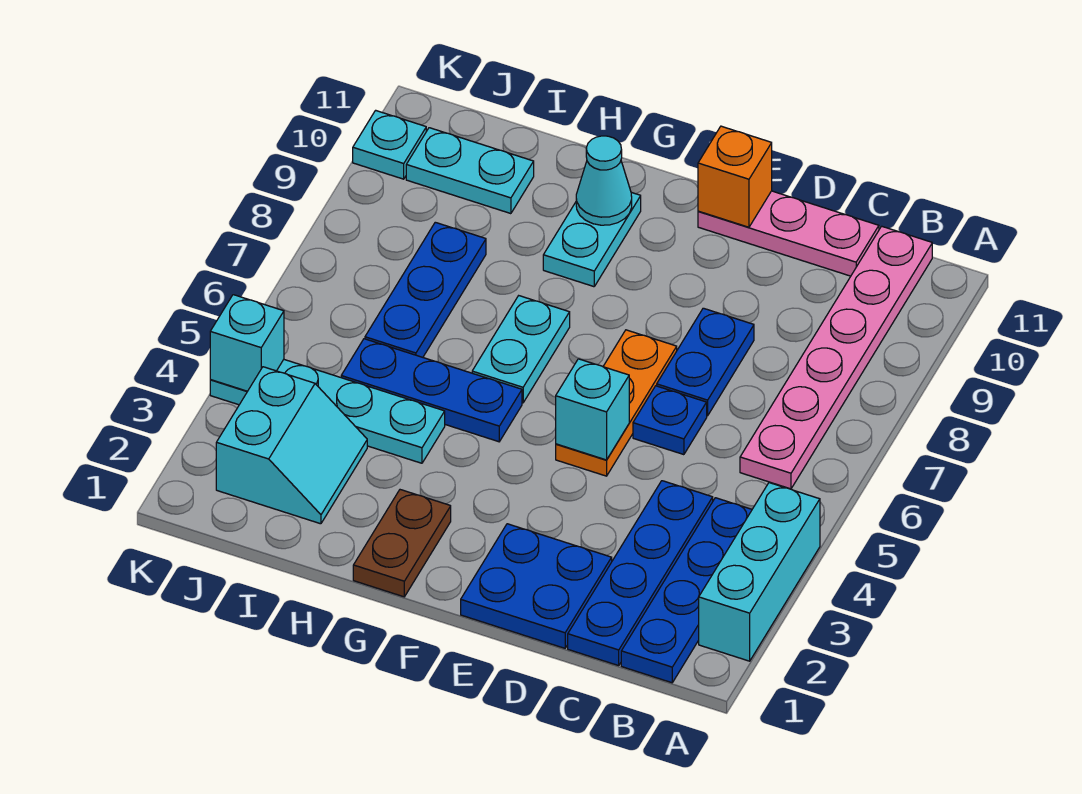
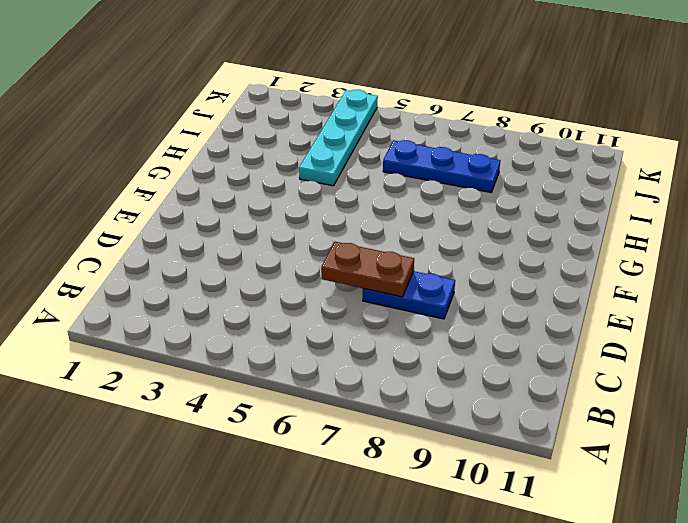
brown plate D6:D7 level 2 -> brown plate G1:G2 level 1
none -> cyan brick A2:A4 level 1
none -> blue plate B1:B4 level 1
none -> pink plate B6:B11 level 1

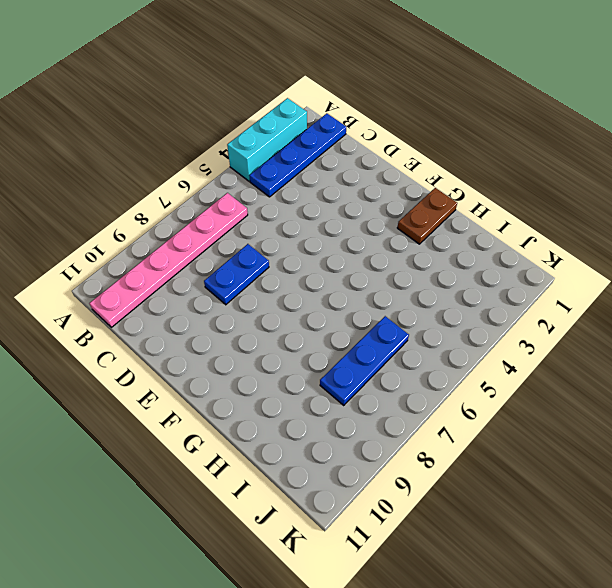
none -> blue plate C1:C4 level 1
none -> pink plate C11:E11 level 1
none -> blue plate D1:E2 level 1

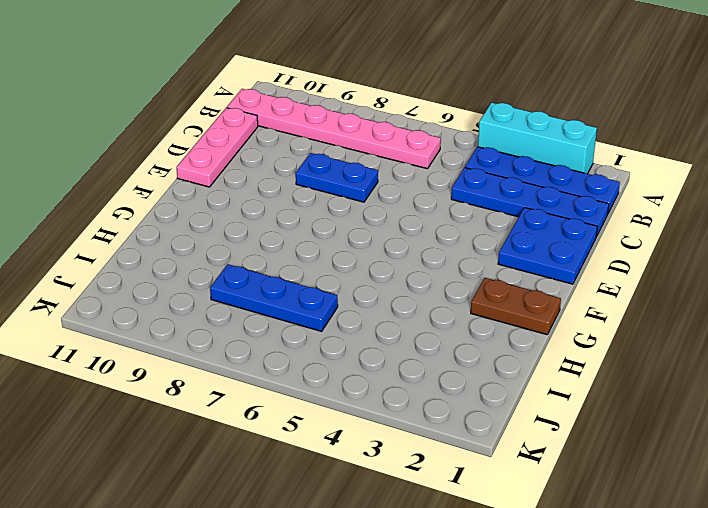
none -> blue plate D6 level 1
none -> orange plate E5:E7 level 1
none -> blue plate G5:I5 level 1

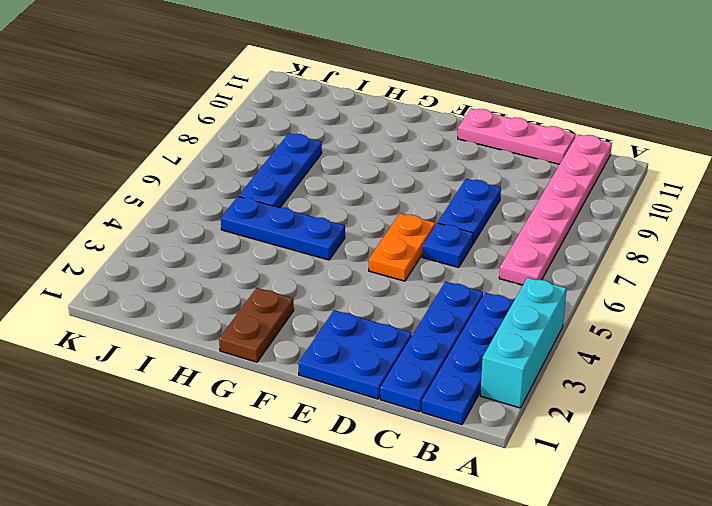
orange plate E5:E6 level 1 -> orange plate E5:E7 level 1
none -> cyan plate G6:G7 level 1
none -> cyan plate G9:G10 level 1
none -> cyan plate H4:K4 level 1

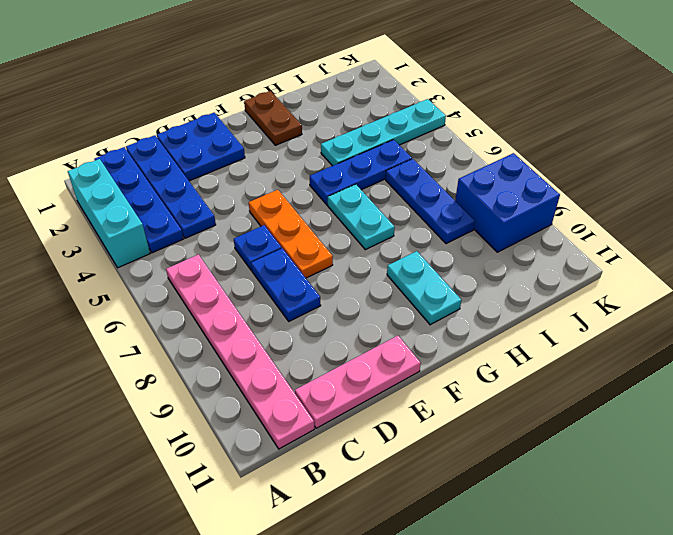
blue brick J8:K9 level 1 -> none
none -> cyan slope I2:J3 level 1 top J
none -> cyan plate I10:J10 level 1
none -> cyan plate K10 level 1

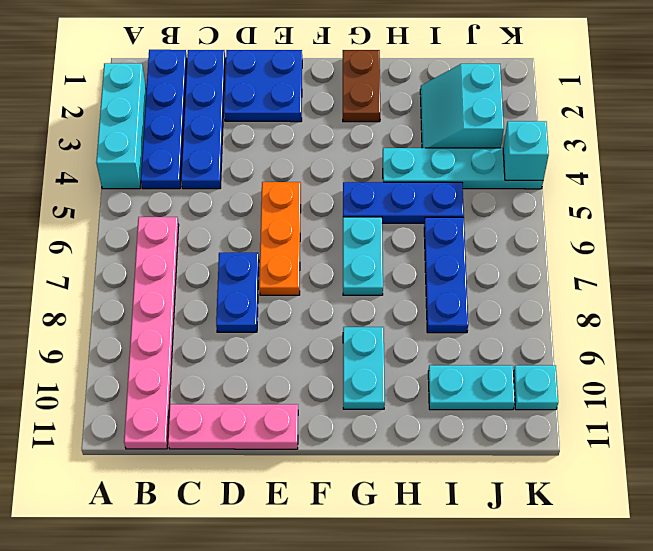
none -> blue plate D6 level 1
none -> cyan brick E5 level 2
none -> orange brick E11 level 2

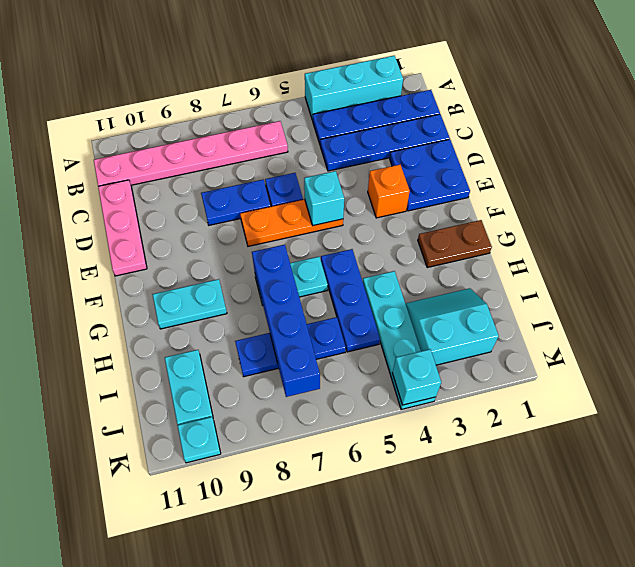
orange brick E3 level 1 -> orange brick E11 level 2
blue brick G7:J7 level 2 -> none
none -> cyan cone G10 level 2

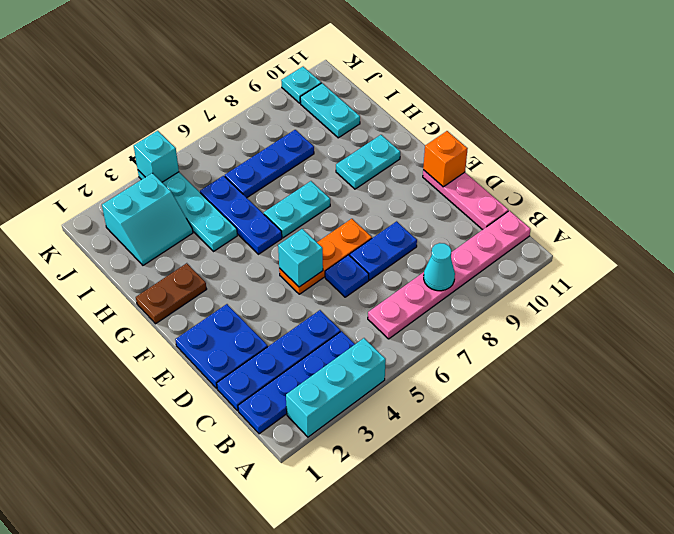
cyan cone B8 level 2 -> cyan cone G10 level 2

